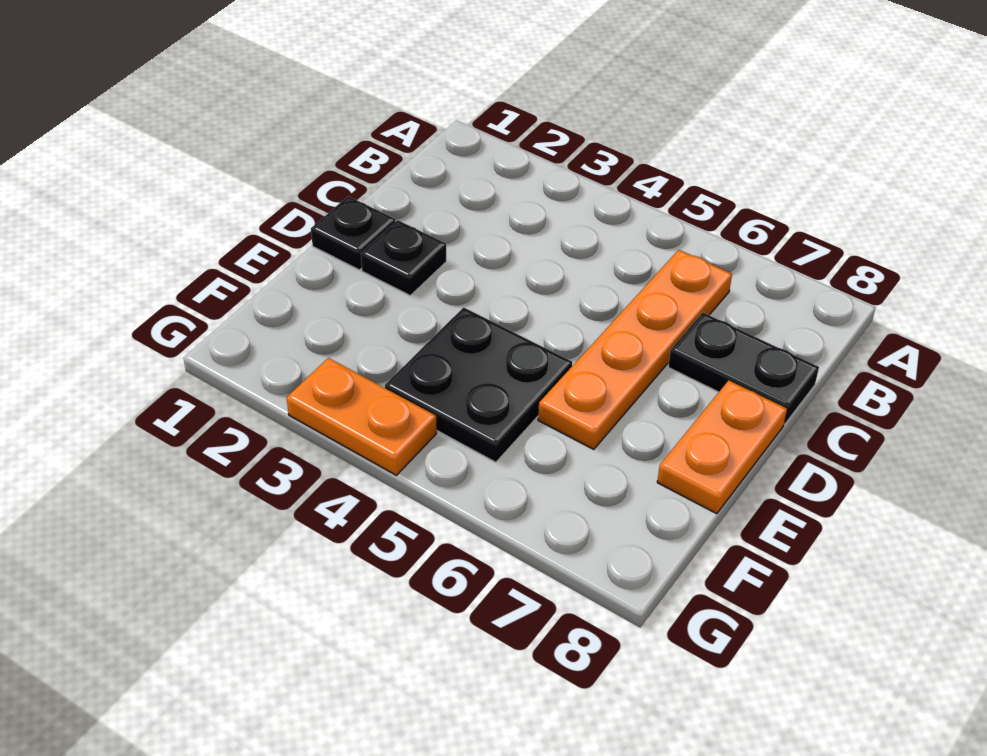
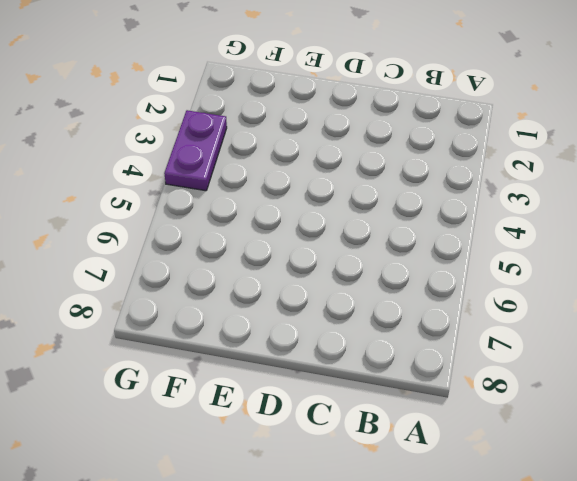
purple plate G3:G4 level 1 -> orange plate G3:G4 level 1
none -> orange plate B6:E6 level 1
none -> black plate C7:C8 level 1

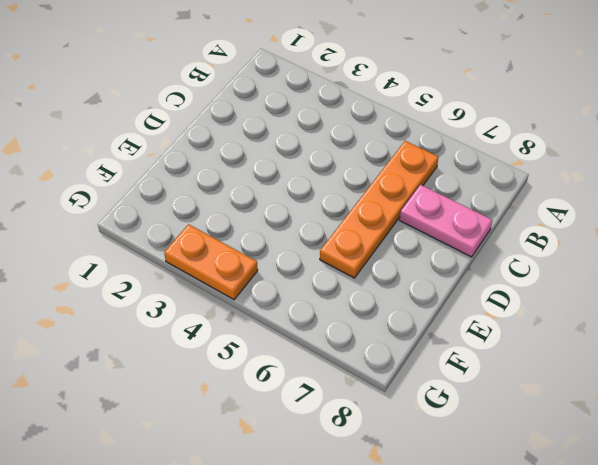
pink plate C7:C8 level 1 -> black plate C7:C8 level 1
none -> black plate D1 level 1
none -> black plate D2 level 1

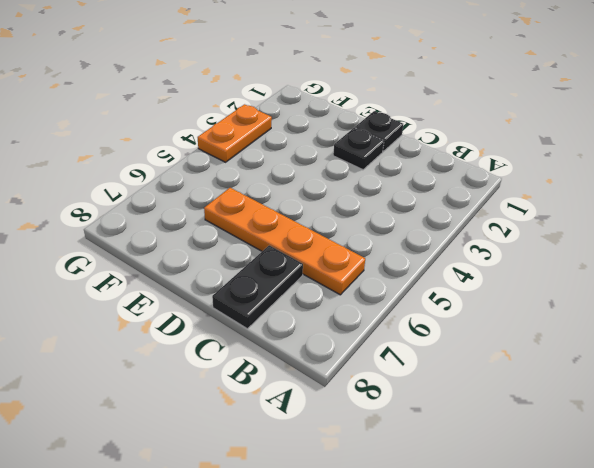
none -> orange plate D8:E8 level 1
none -> black plate E4:F5 level 1

